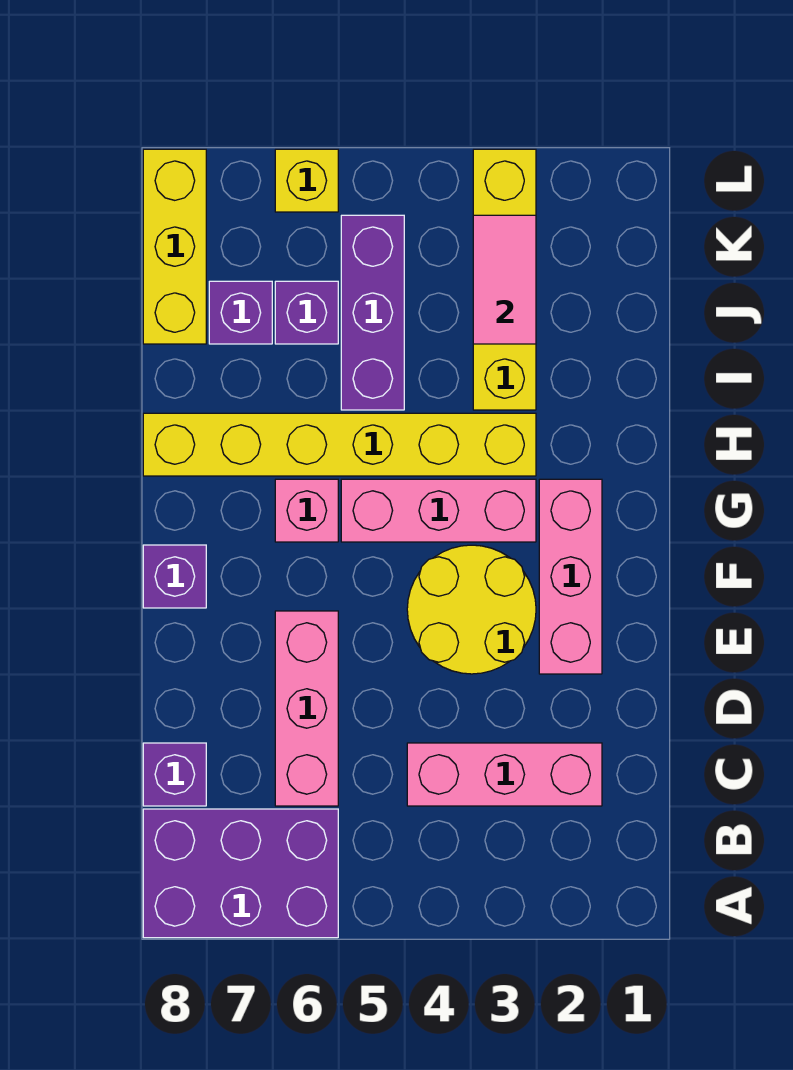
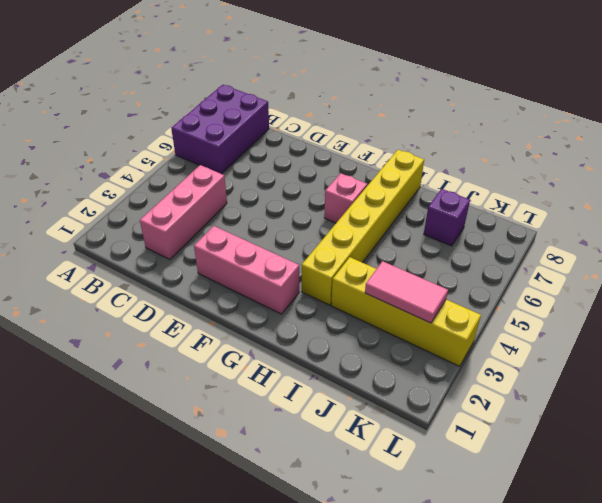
none -> pink brick C6:E6 level 1
none -> purple brick C8 level 1
none -> yellow round brick E3:F4 level 1

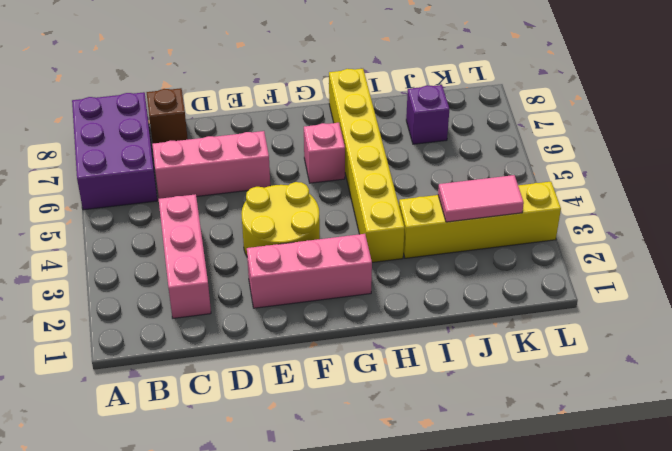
brown brick C8 level 1 -> purple brick C8 level 1
none -> purple brick F8 level 1
none -> pink brick G3:G5 level 1
none -> purple brick I5:K5 level 1

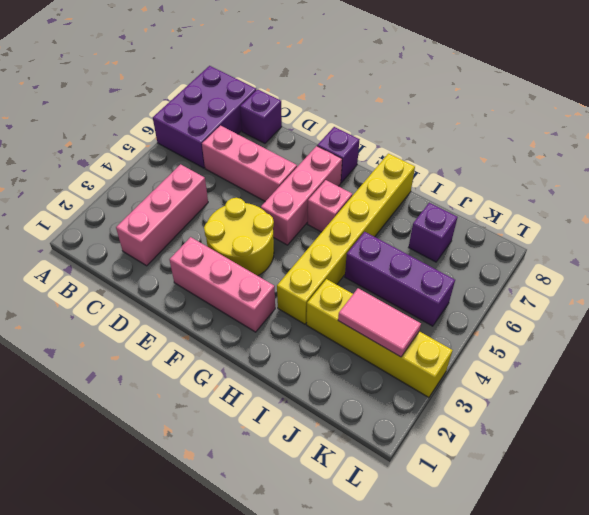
pink brick F5:F7 level 1 -> pink brick G3:G5 level 1
none -> purple brick J6 level 1
none -> yellow brick J8:L8 level 1
none -> yellow brick L6 level 1

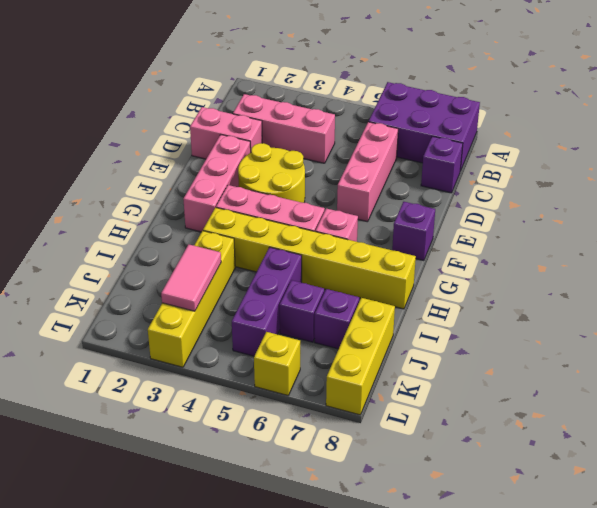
pink brick D1:D2 level 1 -> none

